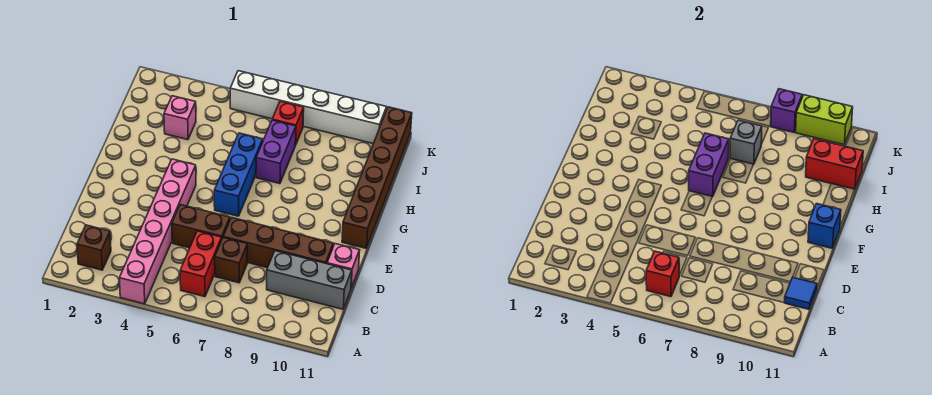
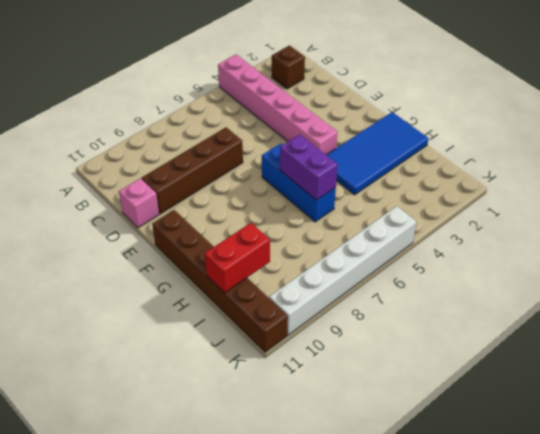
blue tile G1:H4 level 1 -> none
none -> red brick B6:C6 level 1
none -> brown brick C7 level 1
none -> grey brick C9:C11 level 1

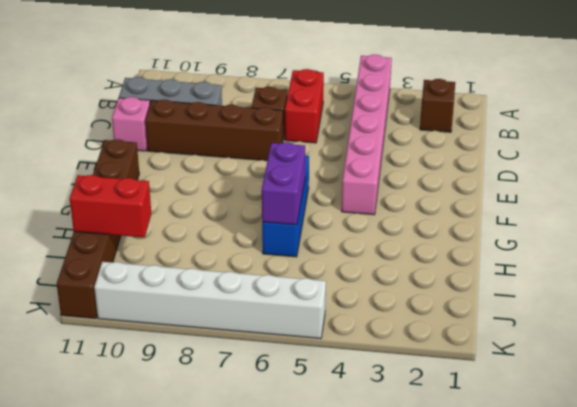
none -> brown brick D5:D6 level 1
none -> purple brick H7:I7 level 1
none -> pink brick I3 level 1

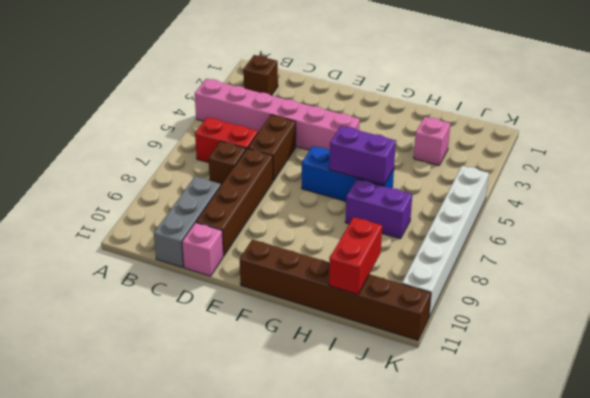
none -> red brick J7 level 1
none -> red brick B6 level 2
none -> blue tile C11 level 2

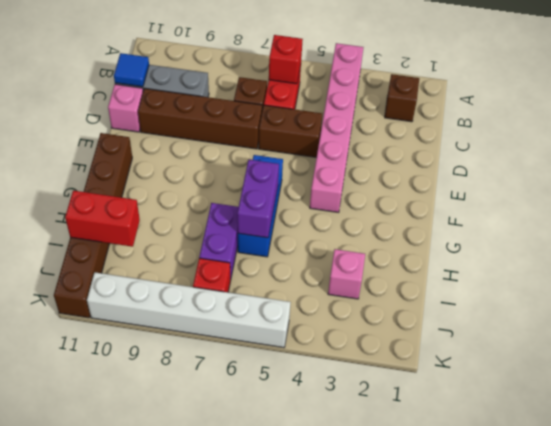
none -> blue brick F11 level 2
none -> grey brick I7 level 2
none -> purple brick K8 level 2

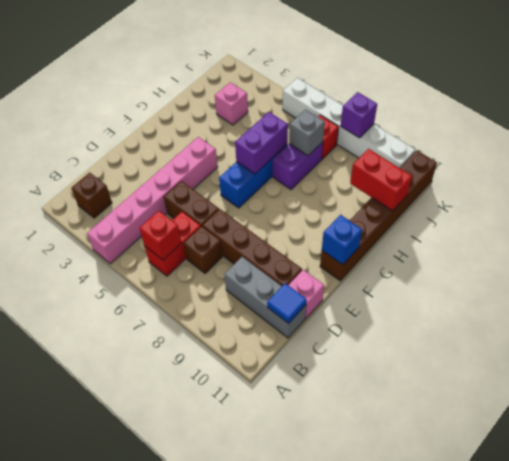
none -> lime brick K9:K10 level 2

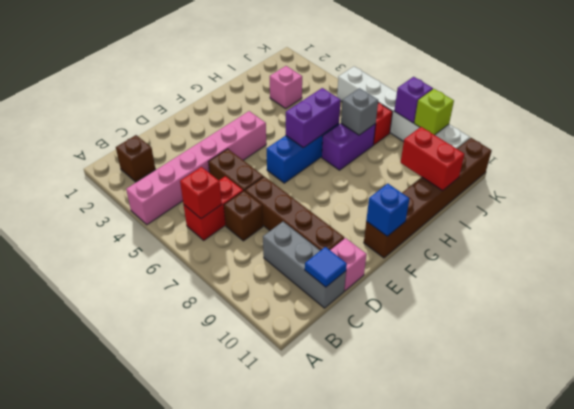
lime brick K9 level 2 -> lime brick K9:K10 level 2

